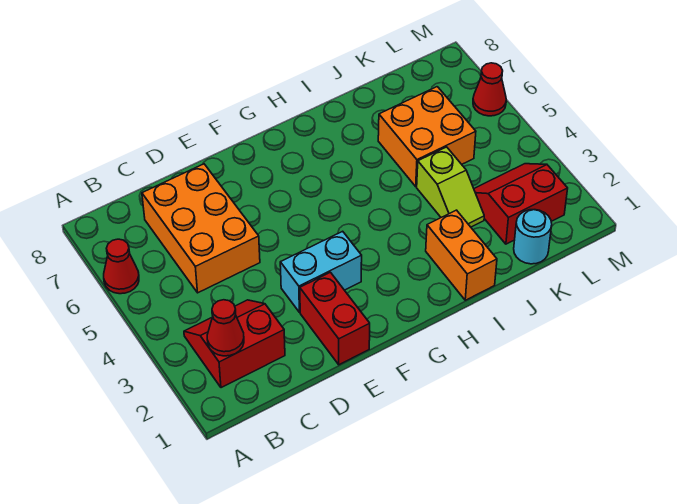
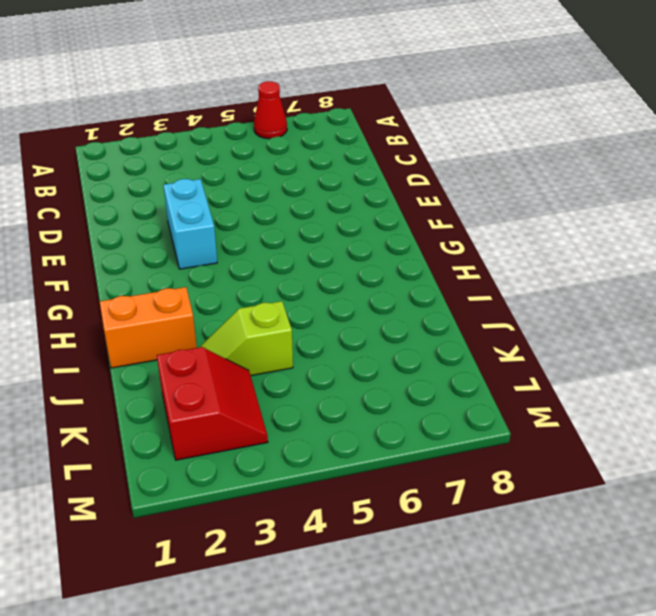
none -> red slope B2:C3 level 1 top 2
none -> orange brick C5:D7 level 1
none -> red brick E1:E2 level 1

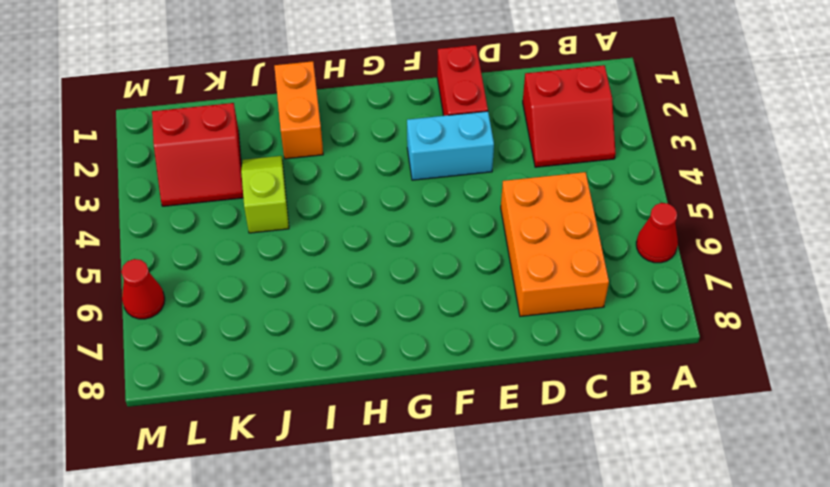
none -> orange brick J5:K6 level 1
none -> cyan round brick K1 level 1
none -> red cone B2 level 2

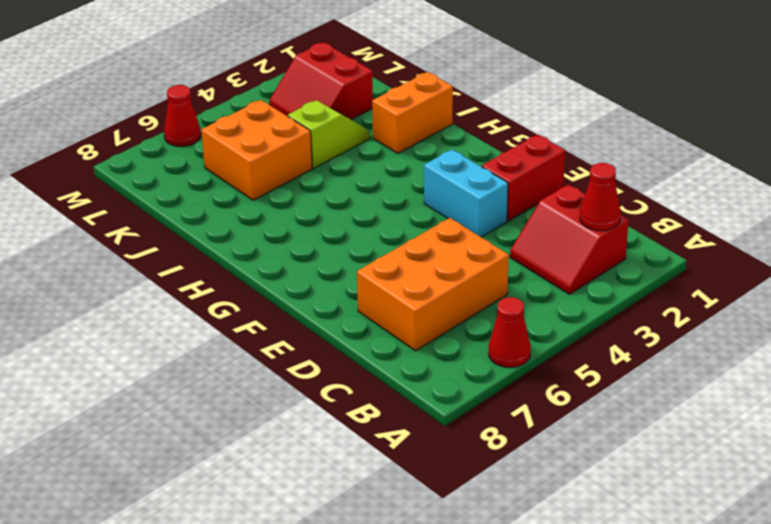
none -> cyan round brick K1 level 1

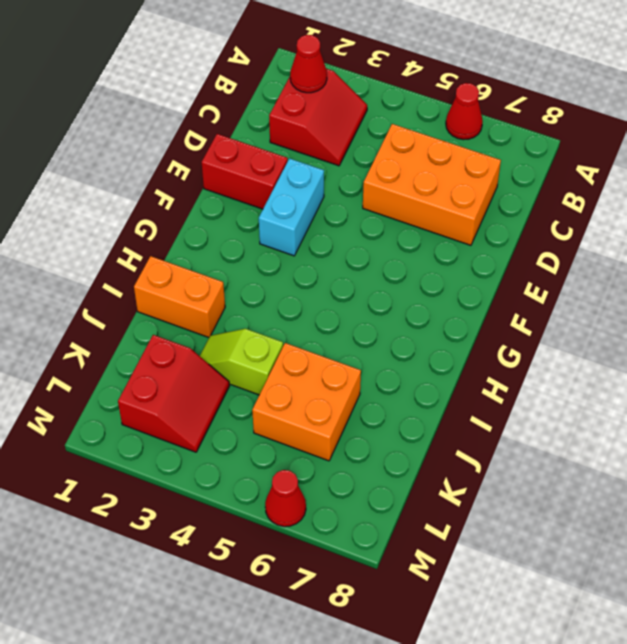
none -> cyan round brick K1 level 1

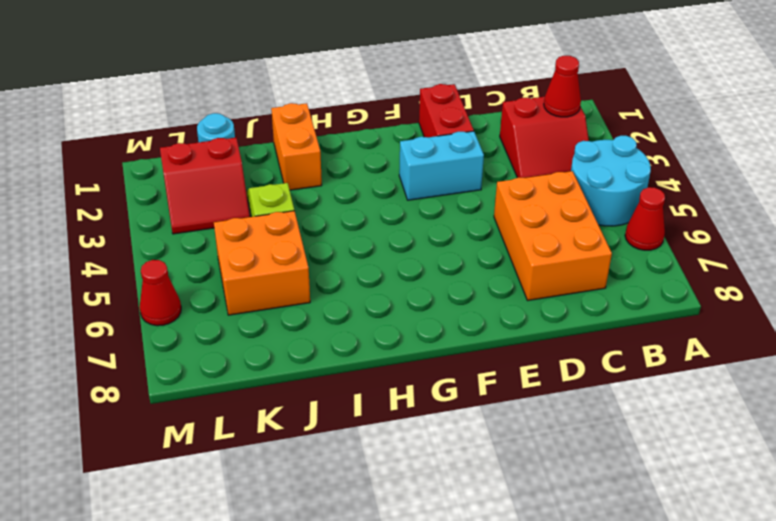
cyan round brick A4:B5 level 1 -> none

